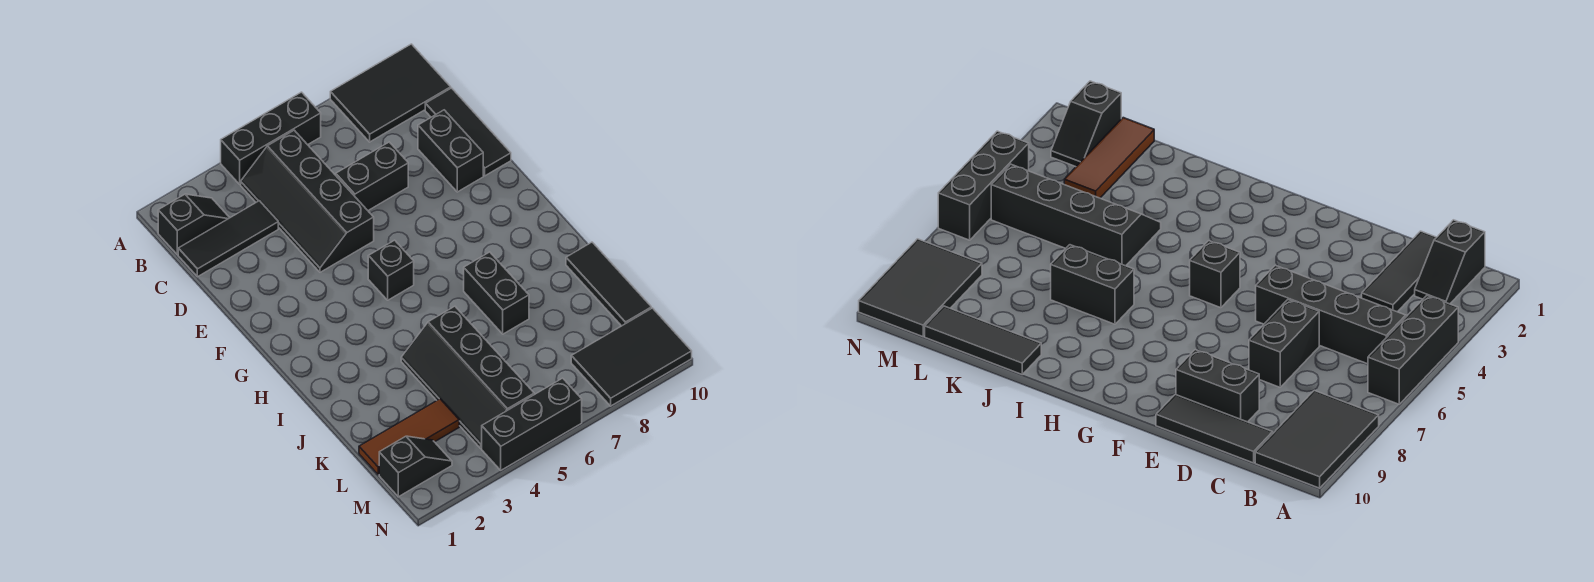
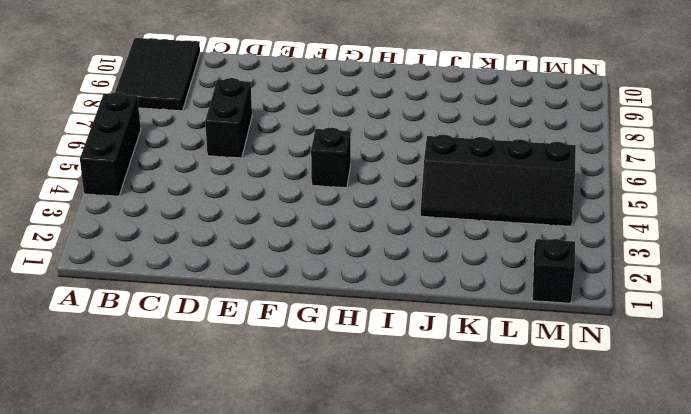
none -> black slope B1:B2 level 1 top 1
none -> black slope B4:E5 level 1 top 5
none -> black tile C1:C3 level 1

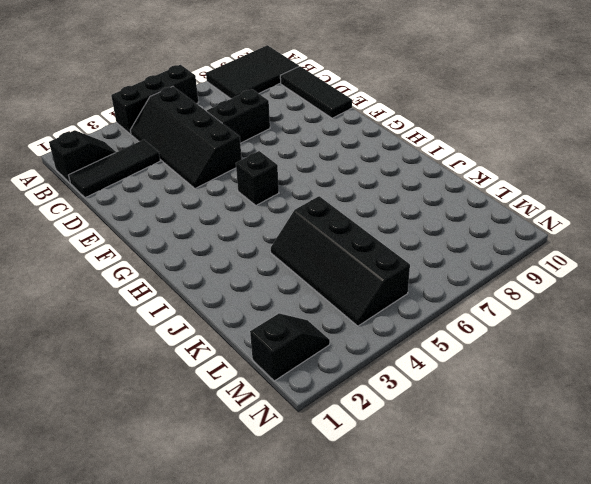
none -> black brick D9:E9 level 1
none -> black brick I7:J7 level 1
none -> black tile J10:L10 level 1

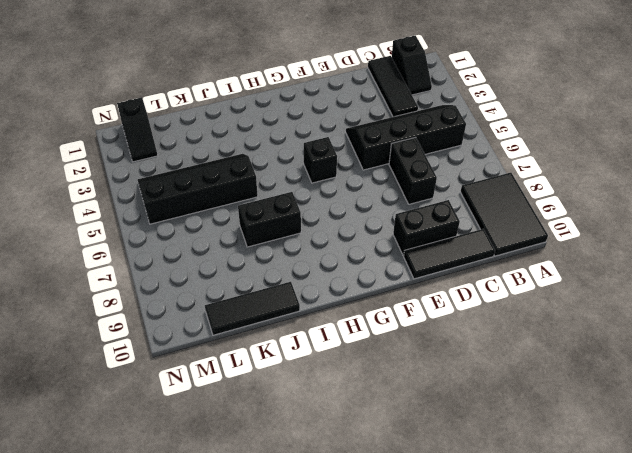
none -> black brick A4:A6 level 1
none -> brown tile L1:L3 level 1
none -> black tile M8:N10 level 1

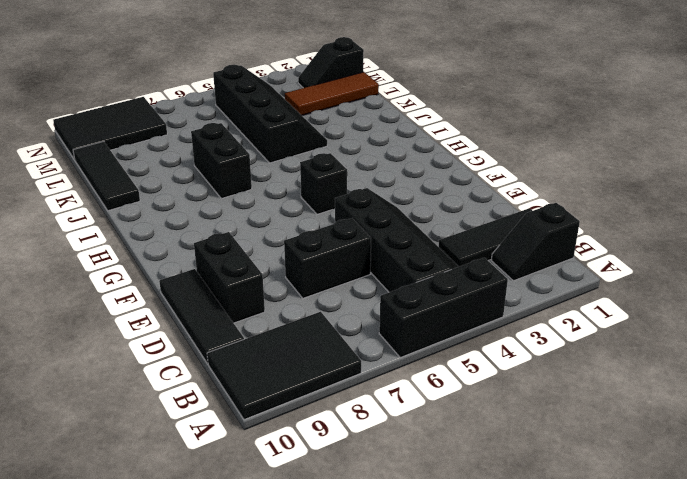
none -> black brick N4:N6 level 1

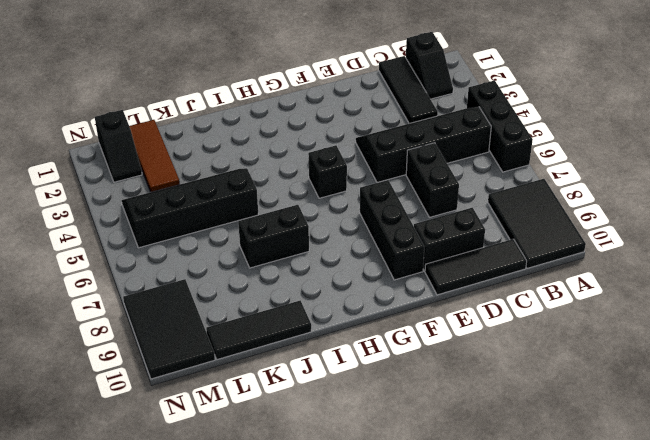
black brick F7:F9 level 1 -> black brick N4:N6 level 1

